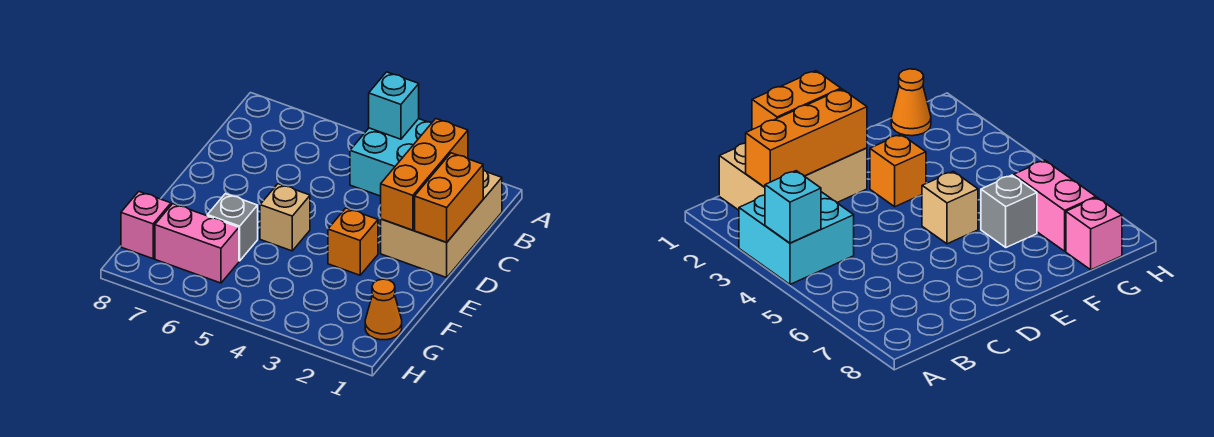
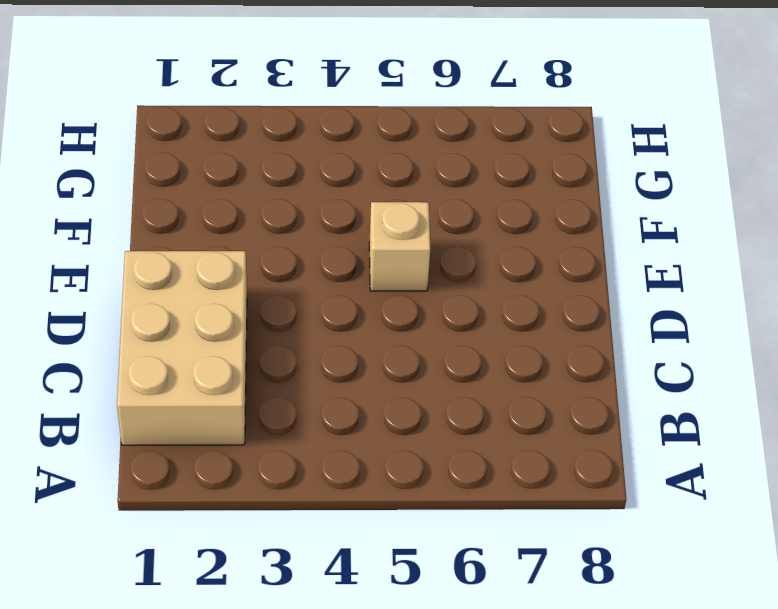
none -> cyan brick A3:B4 level 1
none -> orange brick E3 level 1

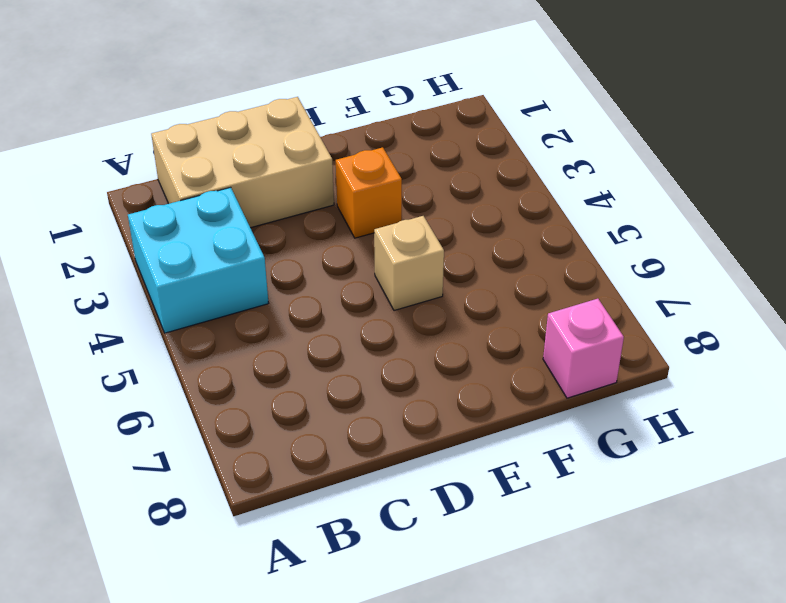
none -> grey brick F6 level 1
none -> orange cone G1 level 1

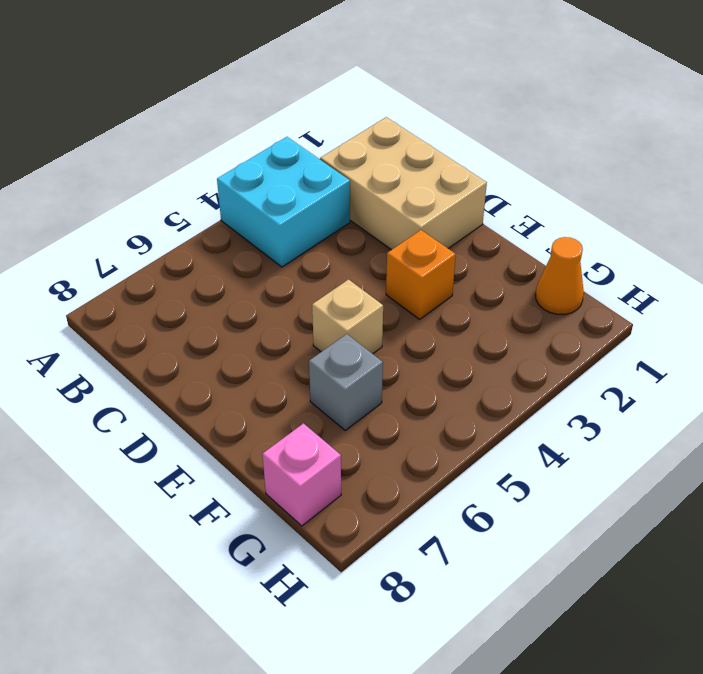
none -> pink brick G6:G7 level 1
none -> cyan brick A4 level 2

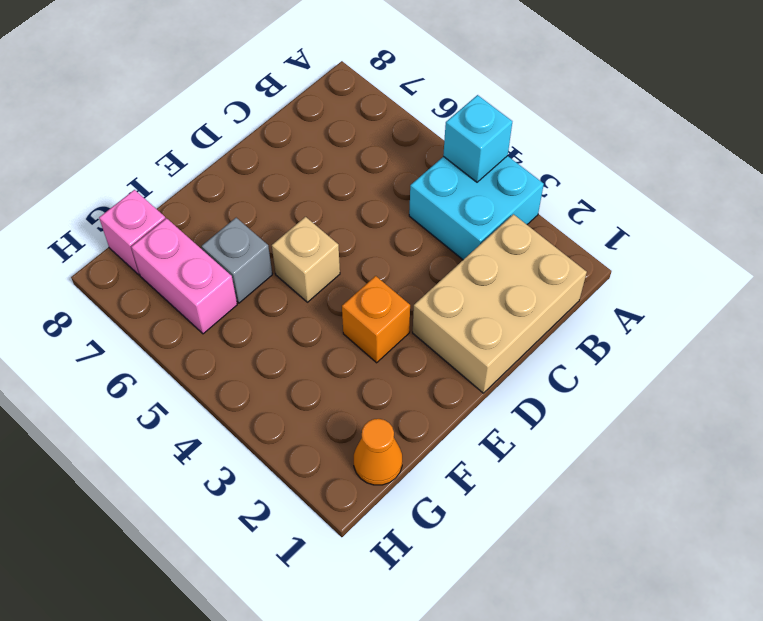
none -> orange brick B2:D2 level 2
none -> orange brick C1:D1 level 2

